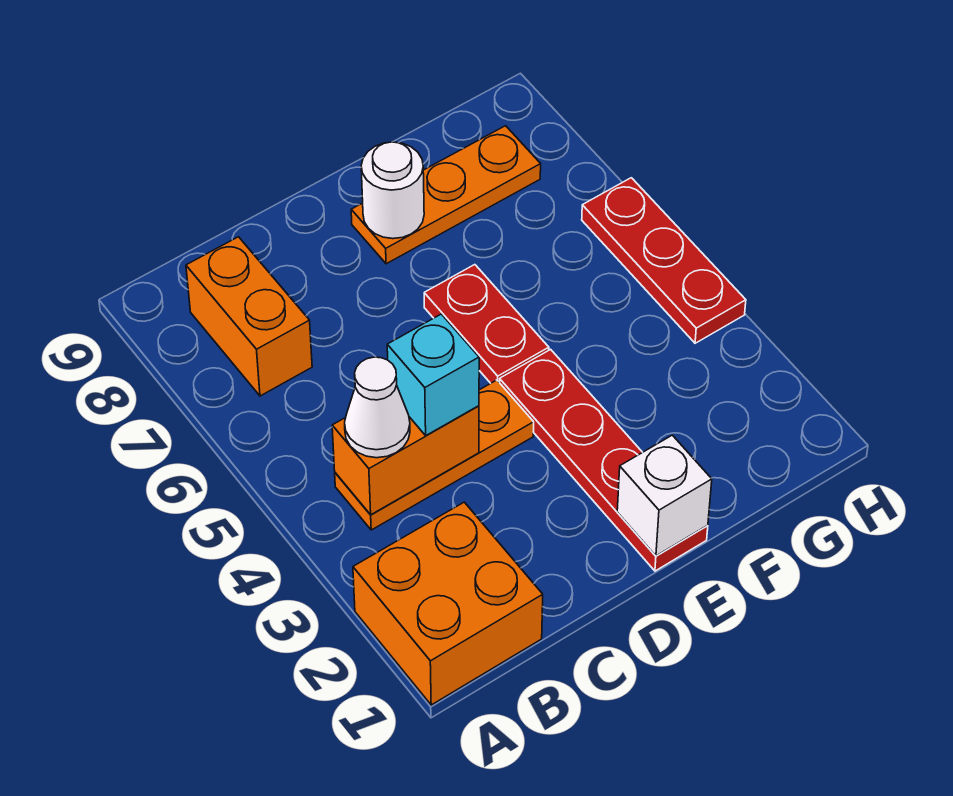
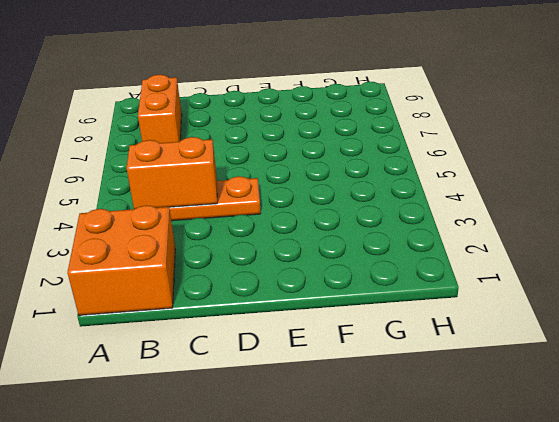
none -> red plate E1:E4 level 1
none -> red plate E5:E6 level 1
none -> orange plate E8:G8 level 1

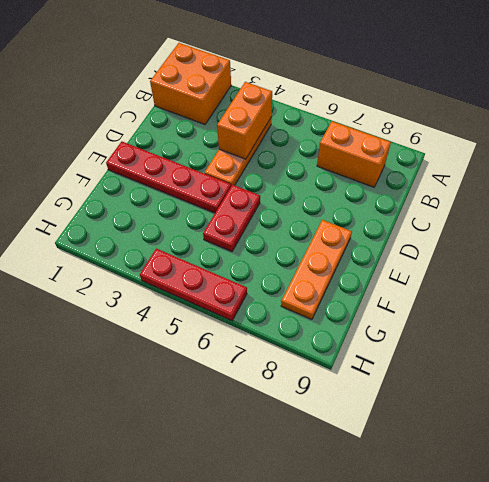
red plate E5:F5 level 1 -> red plate E5:E6 level 1
none -> white brick E1 level 2
none -> white round brick E8 level 2
none -> white cone B4 level 3

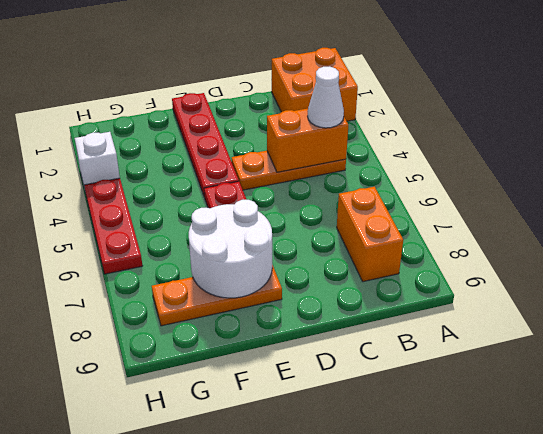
white round brick E7:F8 level 2 -> white round brick E8 level 2
white brick H3 level 1 -> white brick E1 level 2
none -> cyan brick C4 level 3

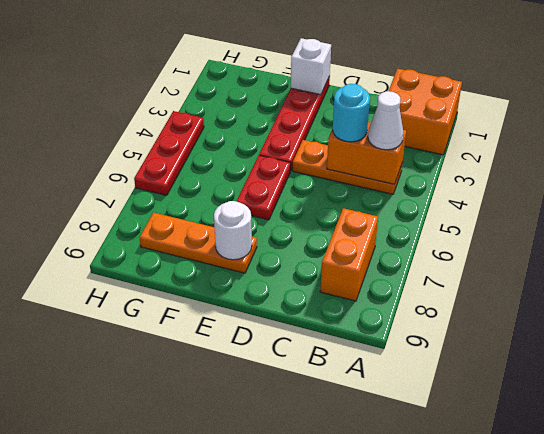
cyan round brick C4 level 3 -> cyan brick C4 level 3

